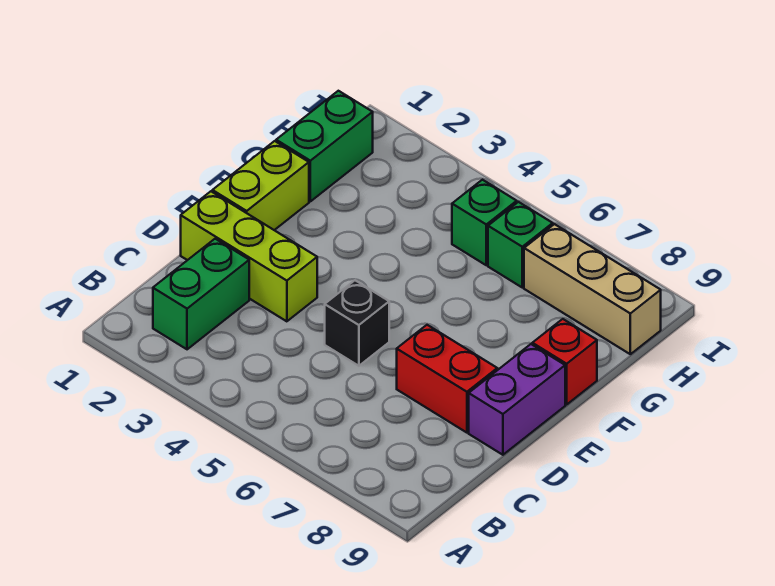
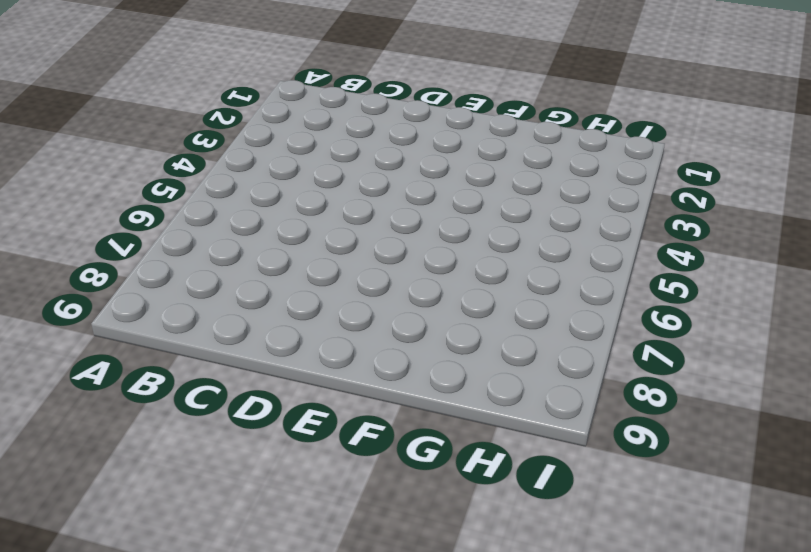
none -> green brick B2:C2 level 1
none -> lime brick D1:D3 level 1

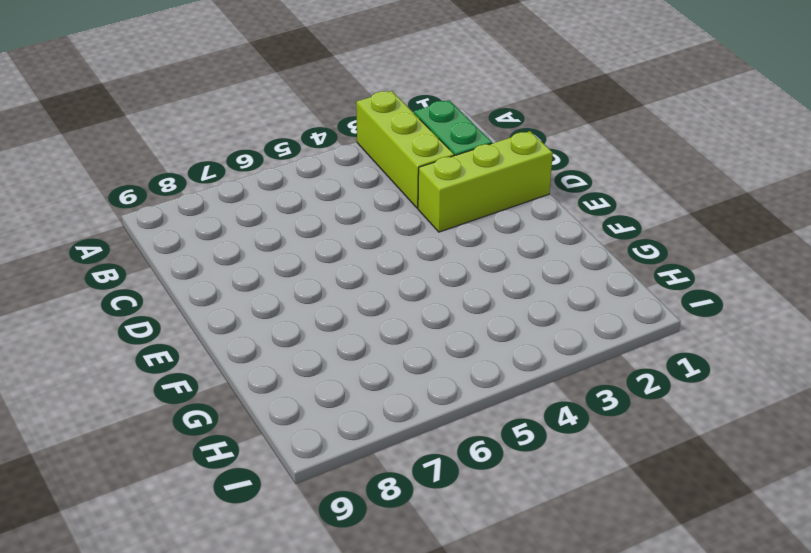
lime brick A3:C3 level 1 -> none
none -> black brick D5 level 1
none -> red brick D7:D8 level 1

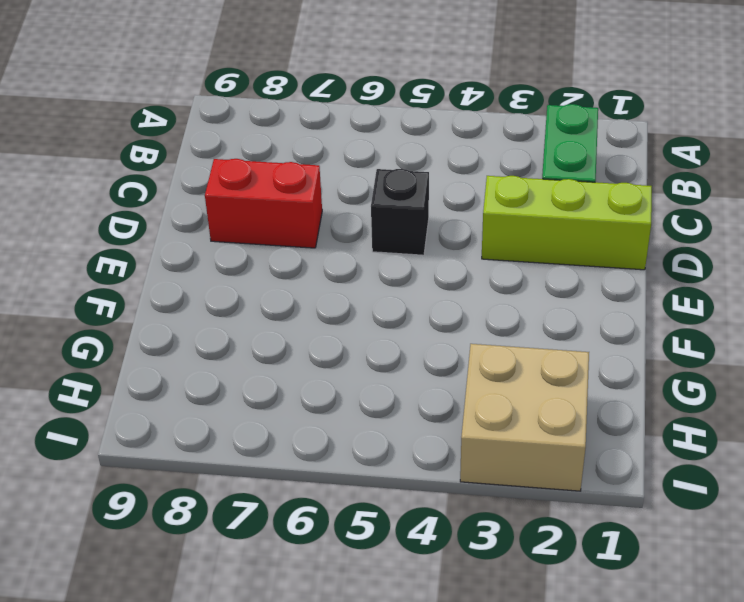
tan brick H2:I3 level 1 -> none
none -> purple brick D9:E9 level 1
none -> lime brick E1:F1 level 1

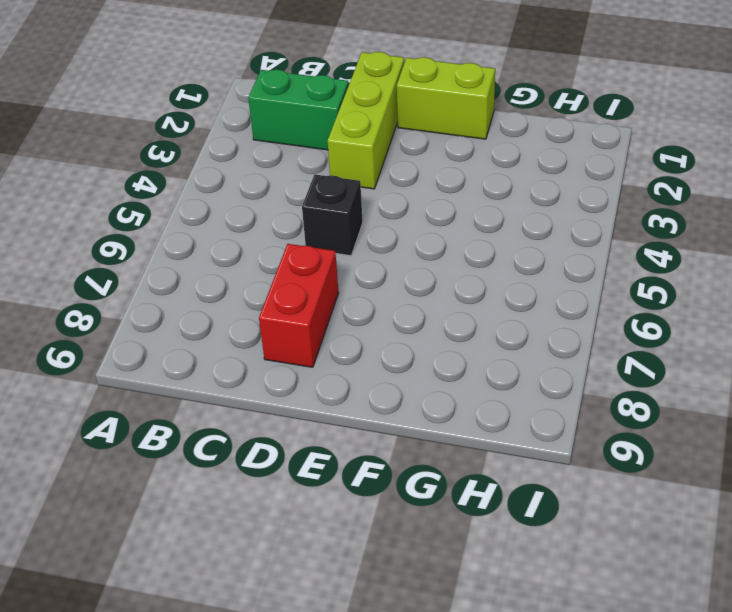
none -> purple brick D9:E9 level 1
none -> red brick F9 level 1

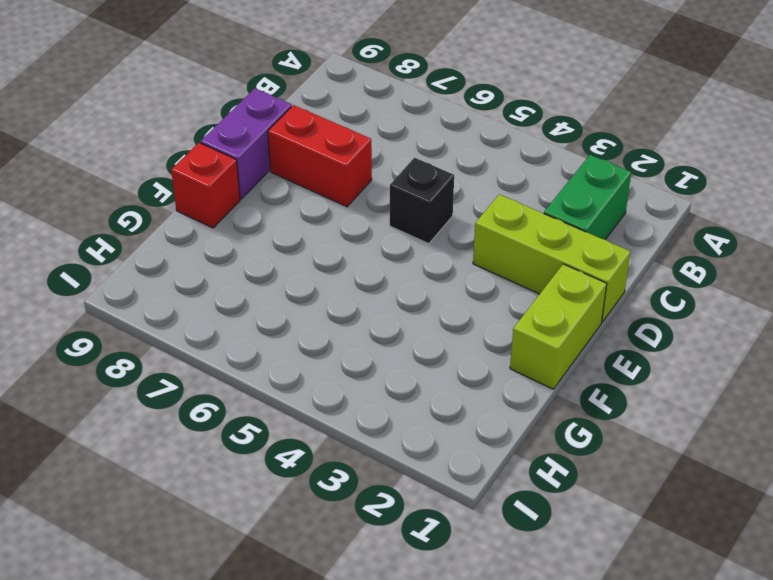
none -> green brick G1:H1 level 1
none -> green brick H5 level 1

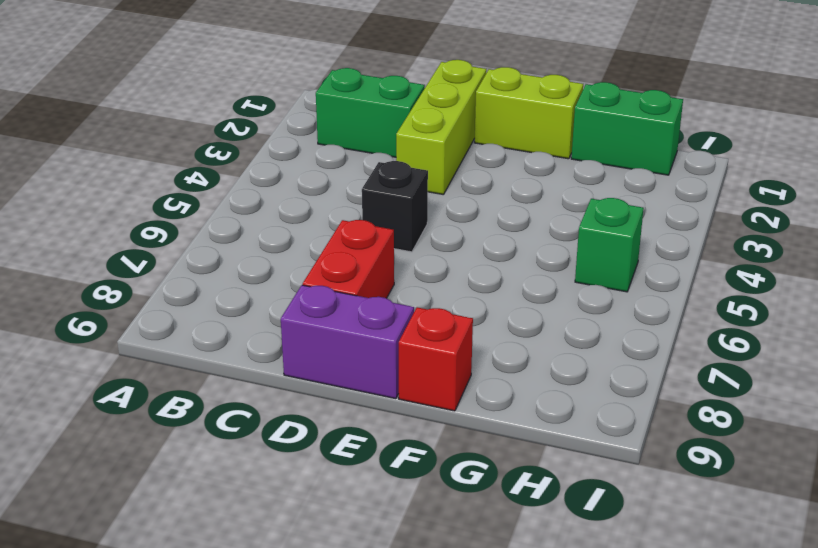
none -> green brick H6 level 1
none -> tan brick H7:H9 level 1

